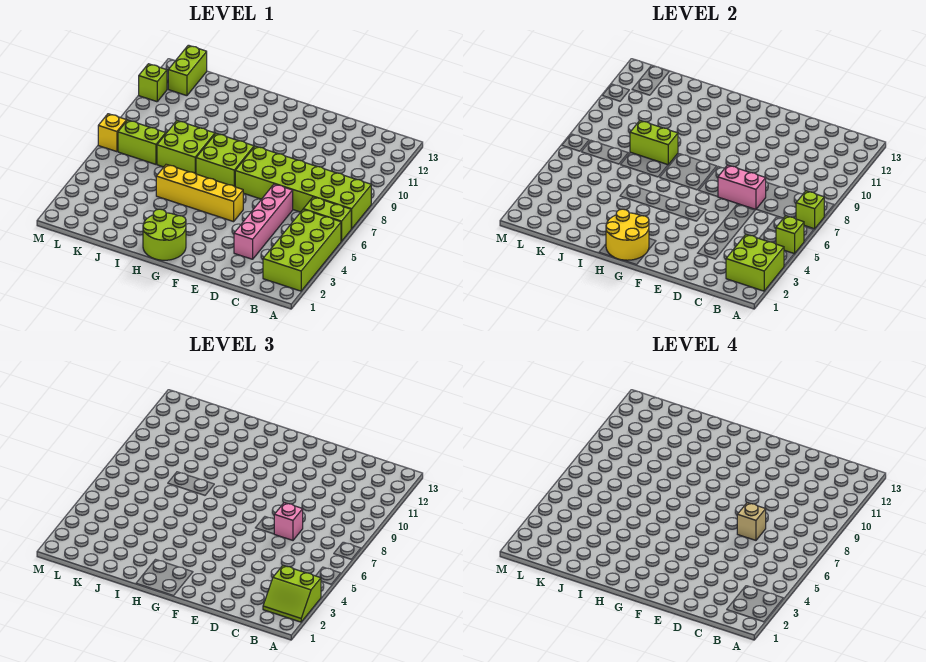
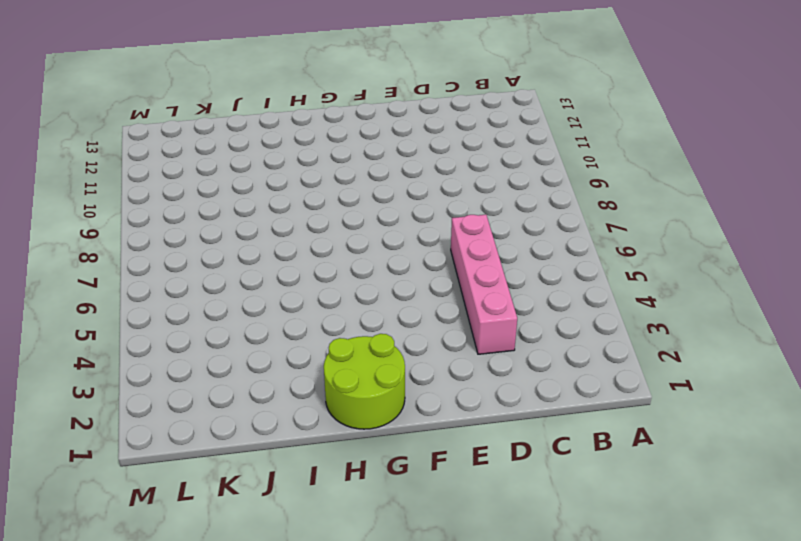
none -> lime brick A2:B5 level 1
none -> lime brick A6:B6 level 1
none -> lime brick A7:F8 level 1

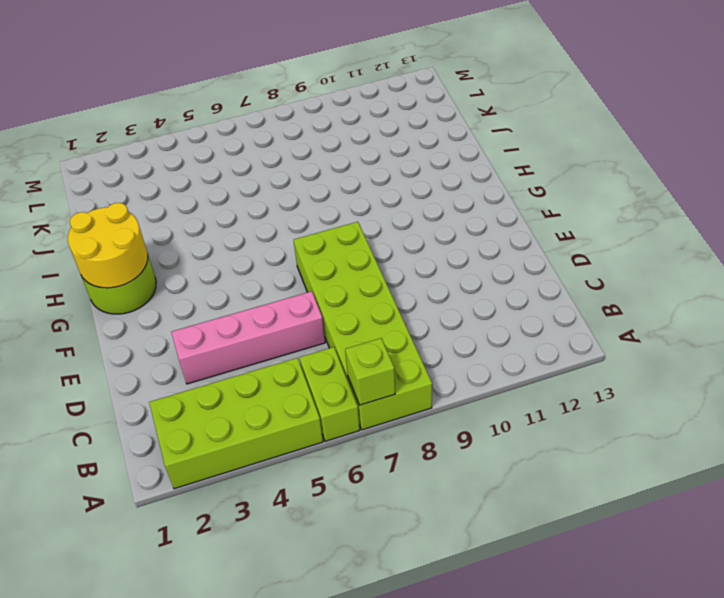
none -> yellow brick F5:I5 level 1
none -> lime brick G7:H8 level 1
none -> lime brick I7:J8 level 1

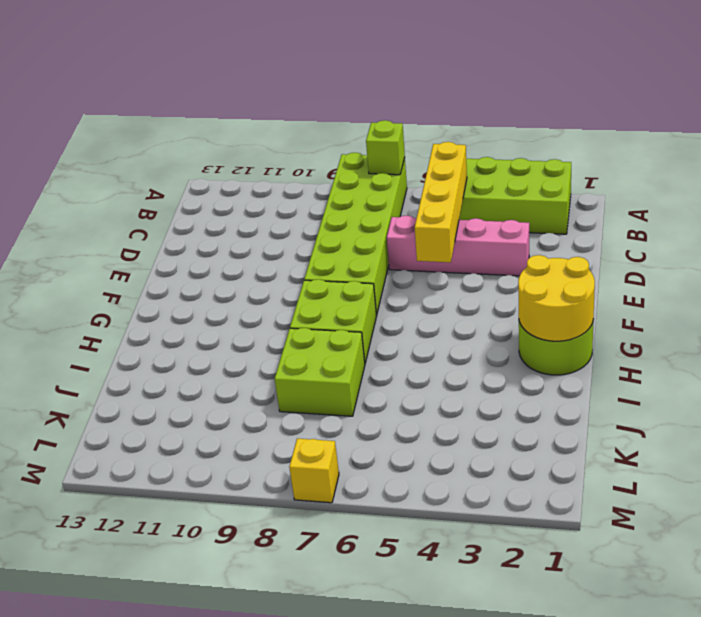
yellow brick B5:E5 level 2 -> yellow brick F5:I5 level 1
none -> lime brick A6:B6 level 1
none -> lime brick K7:L7 level 1
none -> lime brick L12:L13 level 1

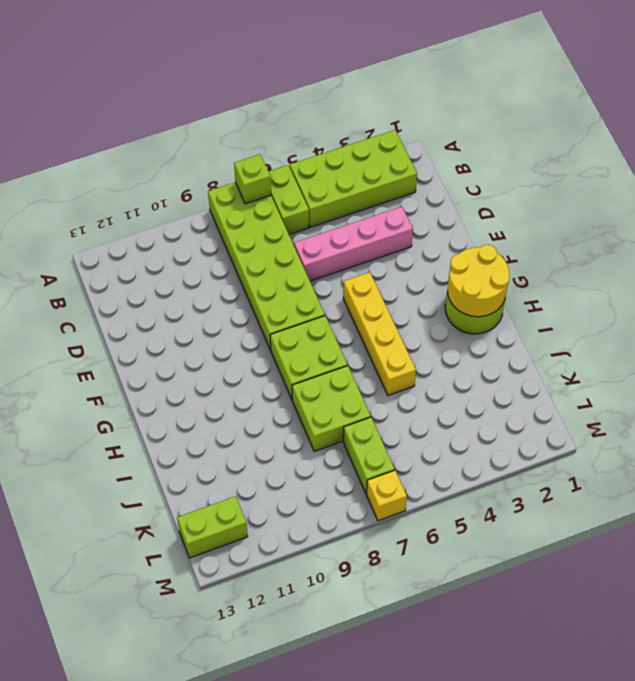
none -> lime brick M11 level 1
none -> lime brick A2:B3 level 2
none -> lime brick A5 level 2

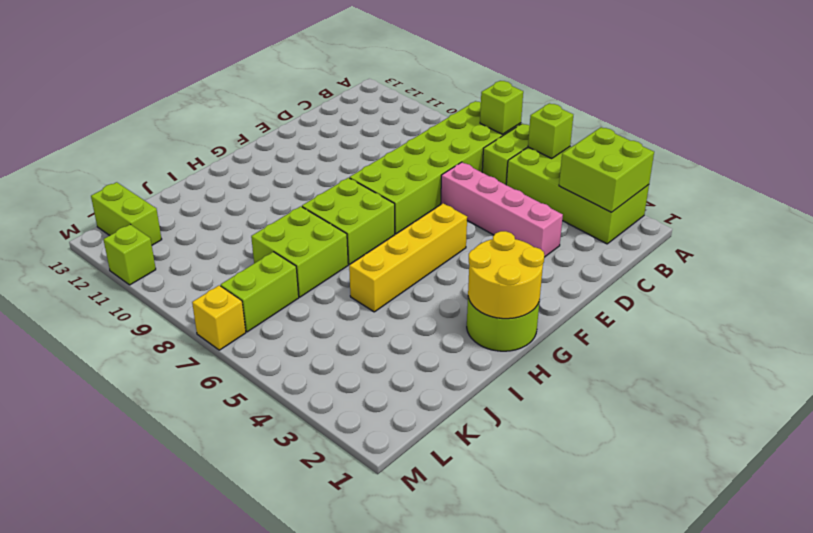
none -> pink brick D7:E7 level 2
none -> lime brick I8:J8 level 2
none -> lime slope A2:B3 level 3 top 3

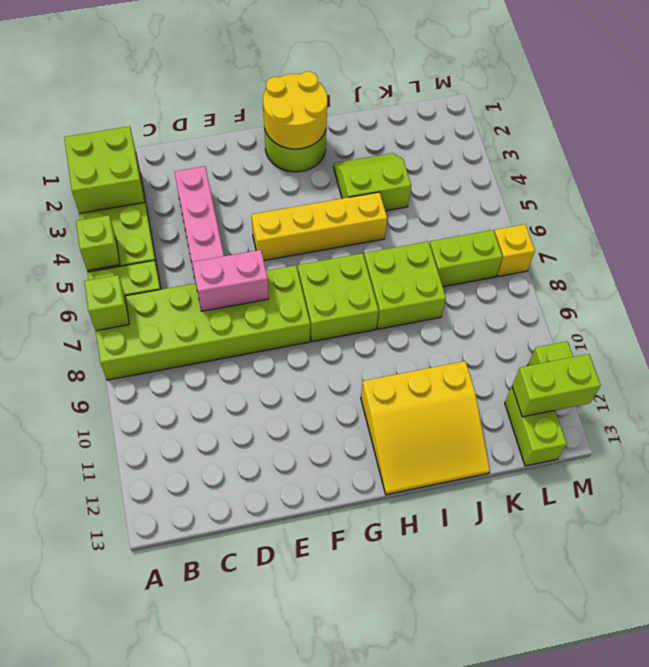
yellow slope H11:J13 level 1 top 11 -> none
lime slope I3:J4 level 1 top 4 -> lime slope A2:B3 level 3 top 3
lime brick L12:M12 level 2 -> lime brick I8:J8 level 2
none -> pink brick D7 level 3
none -> tan brick D7 level 4

